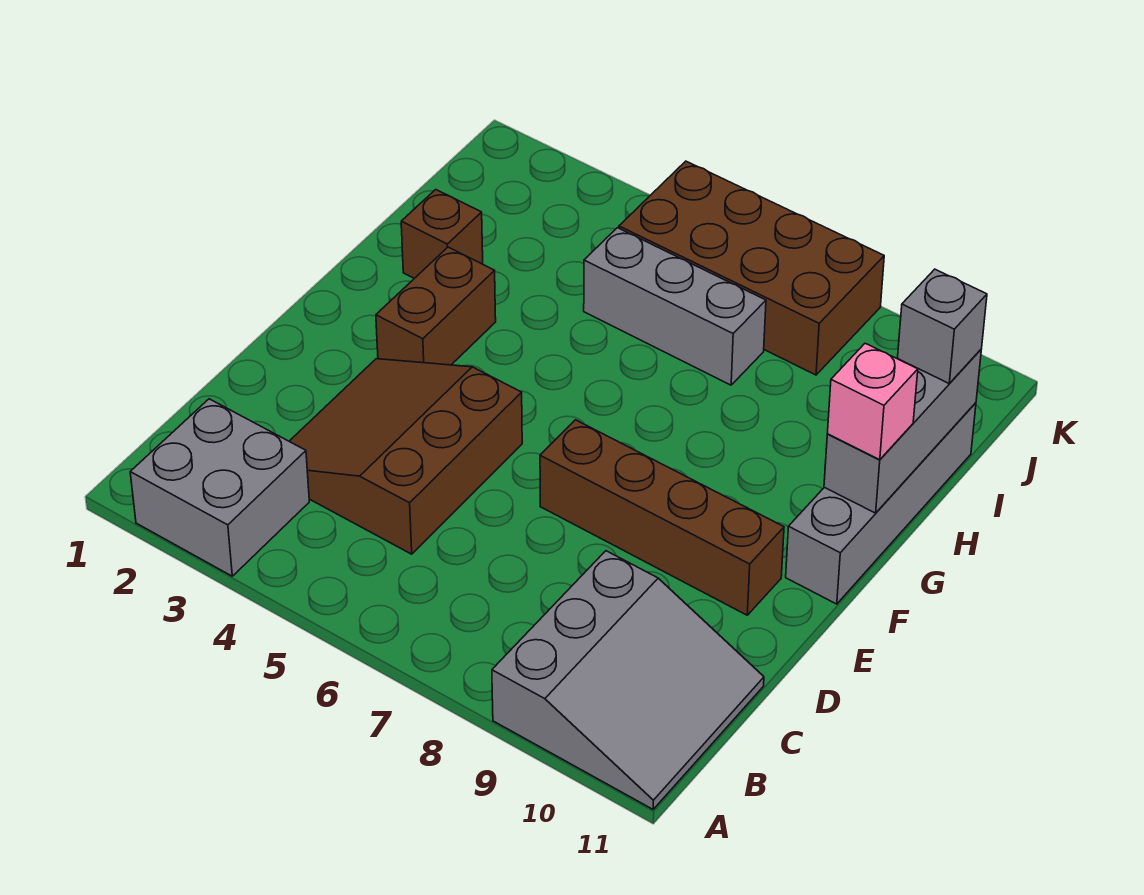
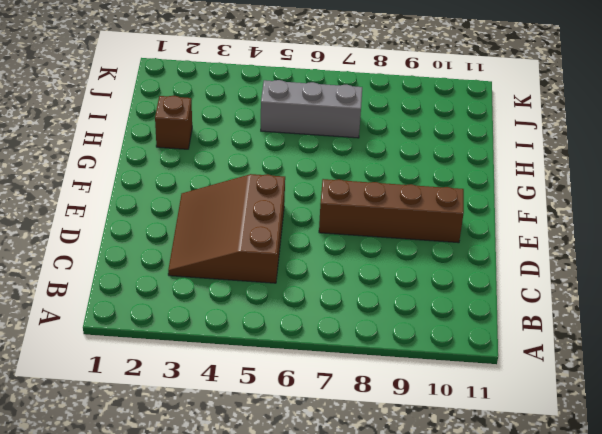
none -> grey brick A2:B3 level 1
none -> grey slope A9:C11 level 1 top 9
none -> brown brick F3:G3 level 1

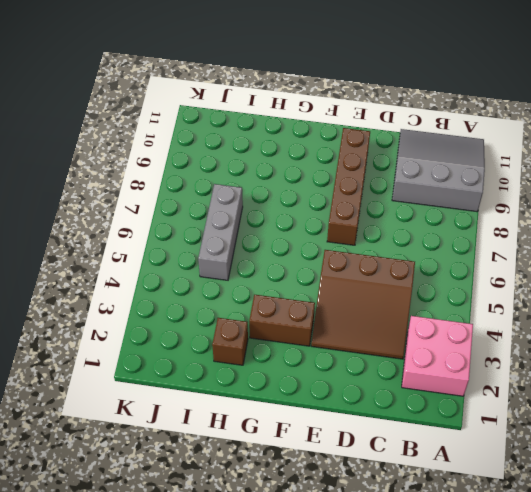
pink brick A2:B3 level 1 -> grey brick A2:B3 level 1
none -> grey brick F11:I11 level 1
none -> brown brick J5:K8 level 1
none -> grey brick G11:I11 level 2

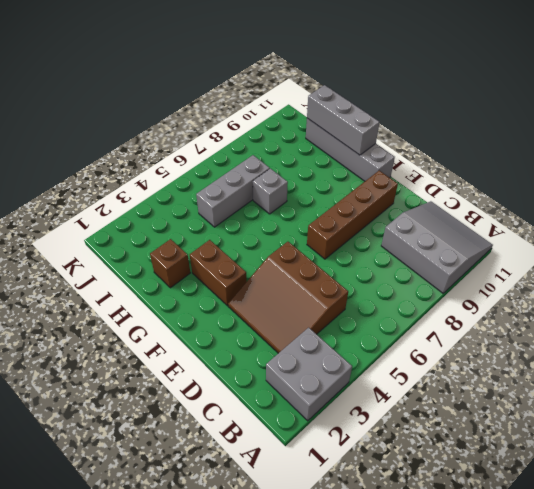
grey brick H7 level 1 -> grey brick I11 level 3
none -> brown brick J5:K8 level 1
none -> pink brick G11 level 3

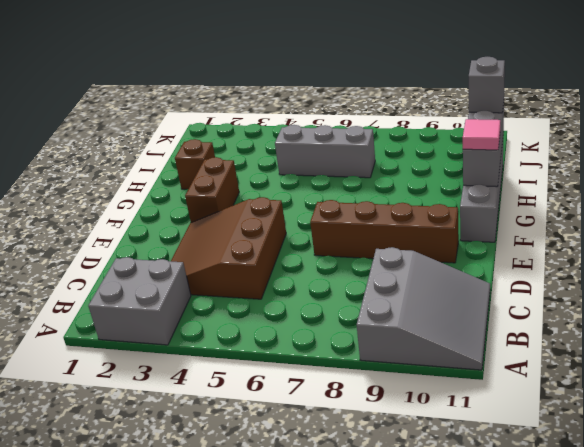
pink tile G11 level 3 -> pink brick G11 level 3
none -> brown brick J5:K8 level 1

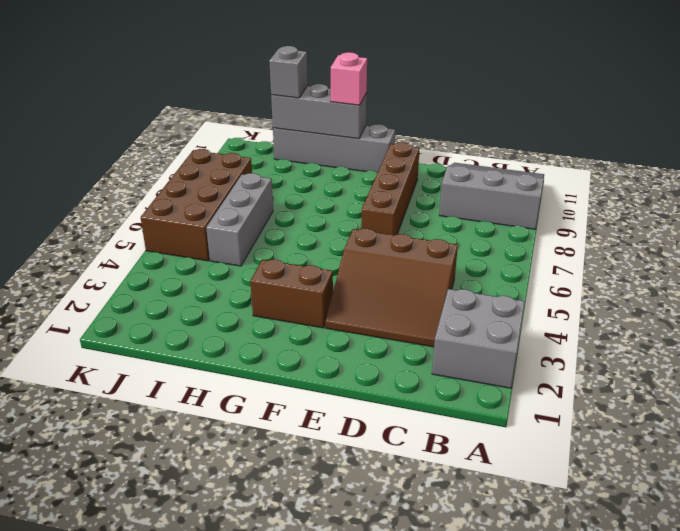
none -> brown brick H2 level 1

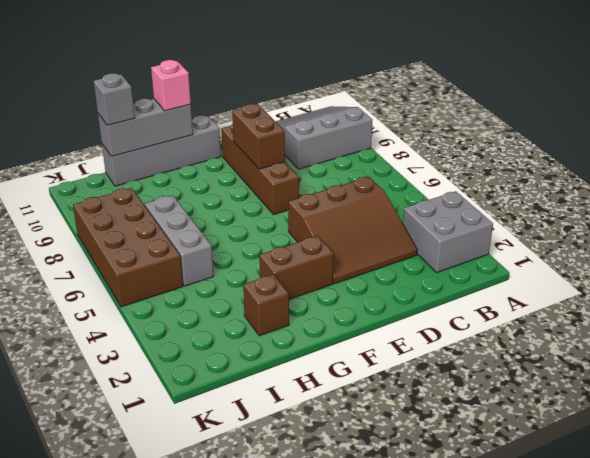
brown brick E8:E9 level 2 -> none

